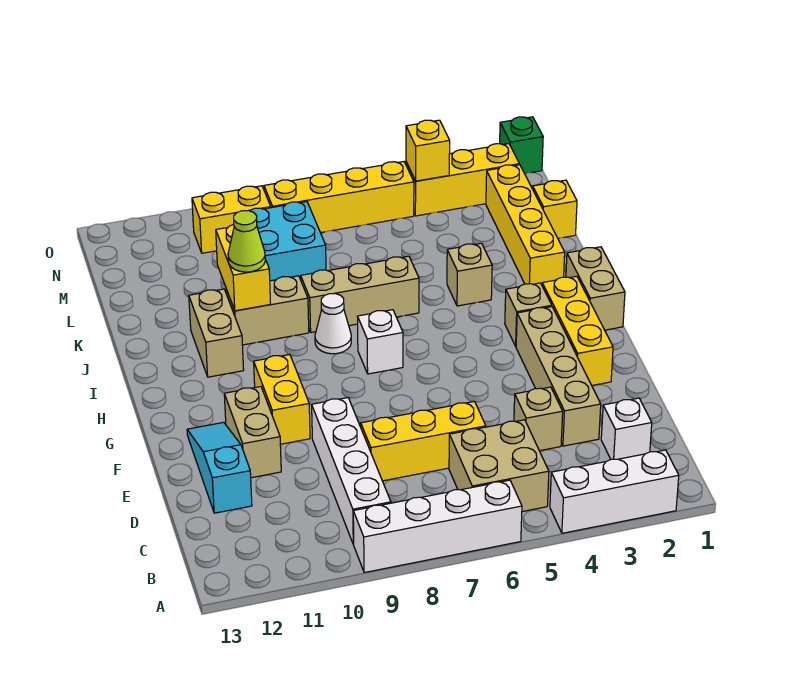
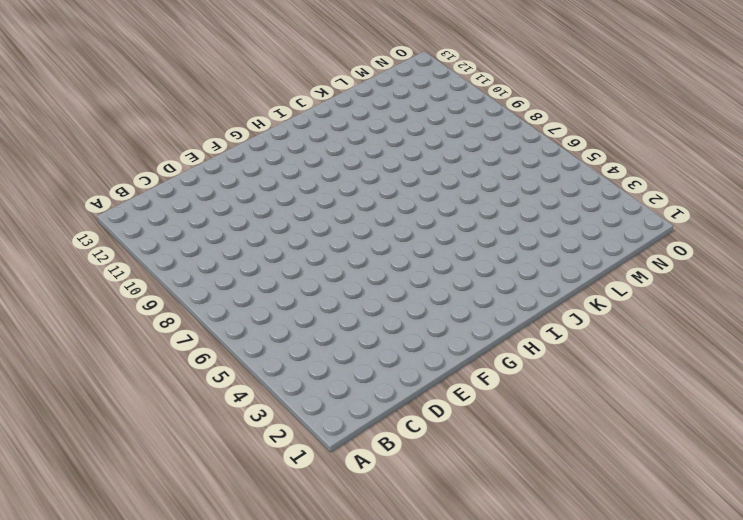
none -> white brick A2:A4 level 1
none -> white brick A6:A9 level 1
none -> tan brick B5:C6 level 1
none -> white brick B9:E9 level 1

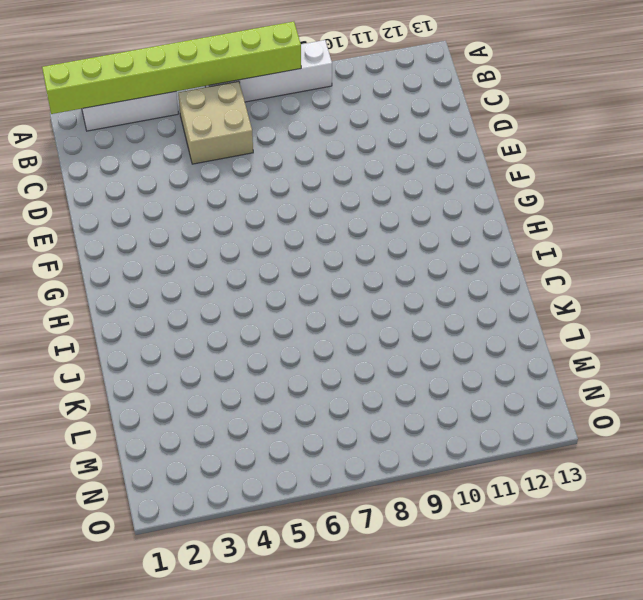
lime brick A1:A8 level 2 -> none
none -> white brick B9:E9 level 1
none -> white brick C2 level 1
none -> tan brick D3:G3 level 1
none -> tan brick D4 level 1

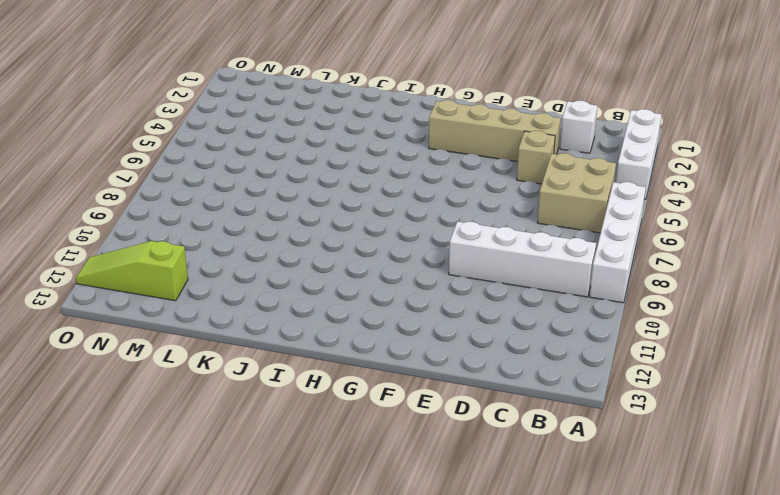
lime slope M12:O12 level 1 top M -> none
none -> yellow brick D6:D8 level 1
none -> cyan slope D12:F12 level 1 top D
none -> tan brick E11:F11 level 1
none -> yellow brick F2:H2 level 1

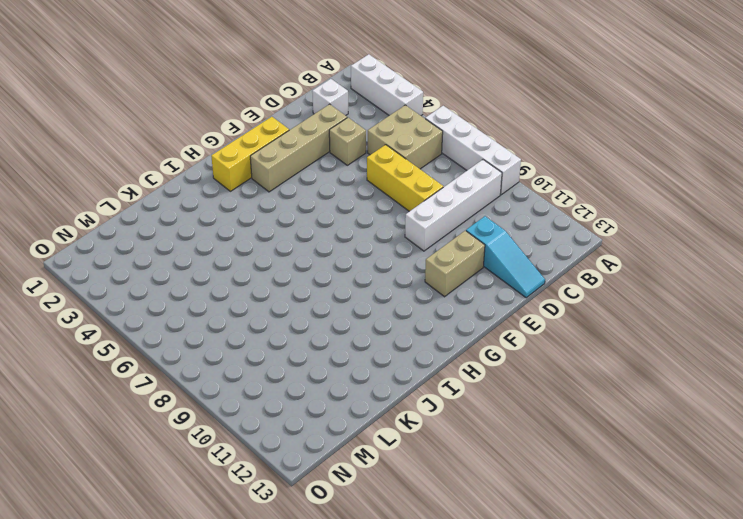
cyan slope D11:D13 level 1 top 11 -> cyan slope D12:F12 level 1 top D
none -> yellow brick F10:G10 level 1
none -> tan brick H1:I1 level 1
none -> tan brick H3 level 1
none -> white brick H7 level 1

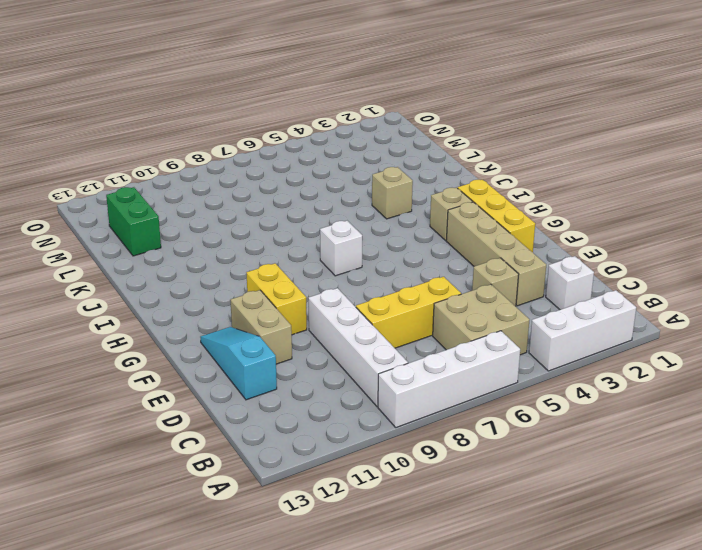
green brick L12:M12 level 1 -> none
none -> tan brick H1:I1 level 1
none -> white cone I8 level 1
none -> tan brick I11:J11 level 1
none -> yellow brick J2:M2 level 1

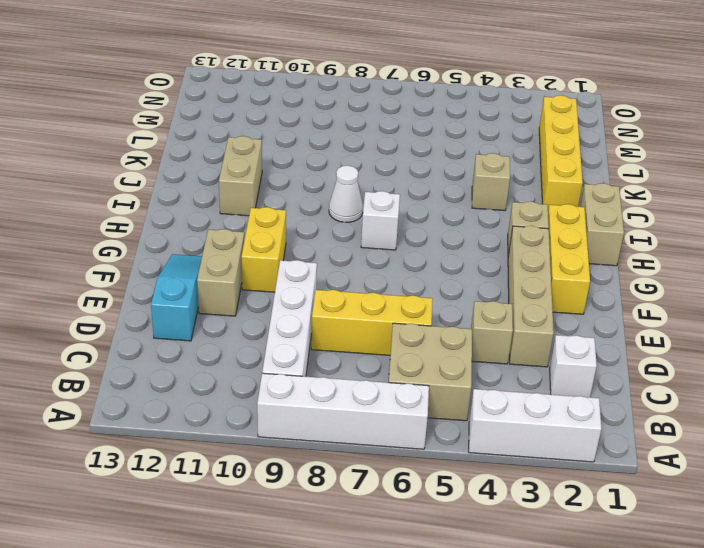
none -> tan brick J6:J8 level 1
none -> tan brick J9:J10 level 1
none -> yellow brick L1 level 1
none -> cyan brick L8:M9 level 1

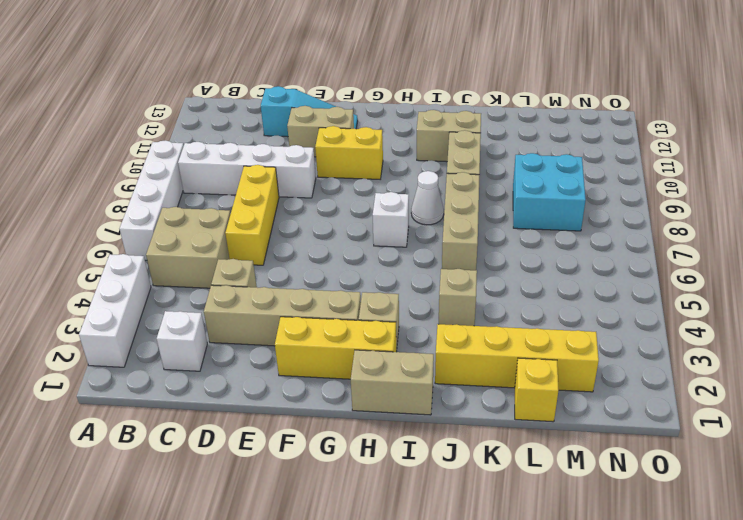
none -> yellow brick N2:N4 level 1
none -> yellow brick N5:N8 level 1
none -> yellow brick N9:N10 level 1
none -> green brick O1 level 1

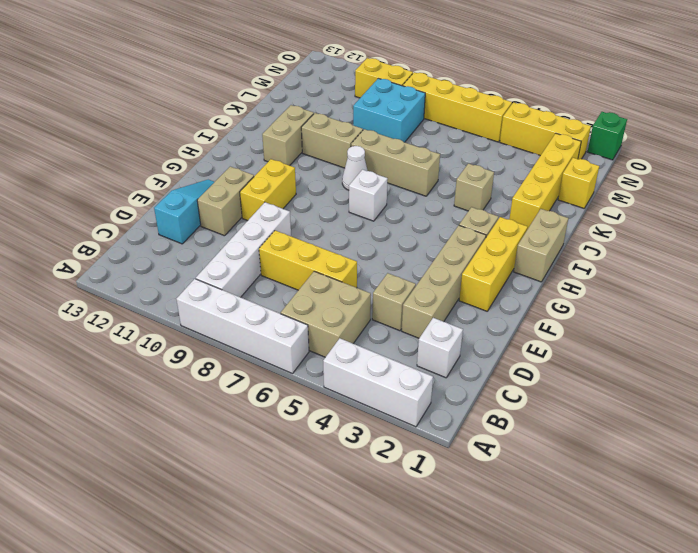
none -> yellow brick J10:K10 level 2
none -> yellow brick N4 level 2
none -> lime cone J10 level 3

